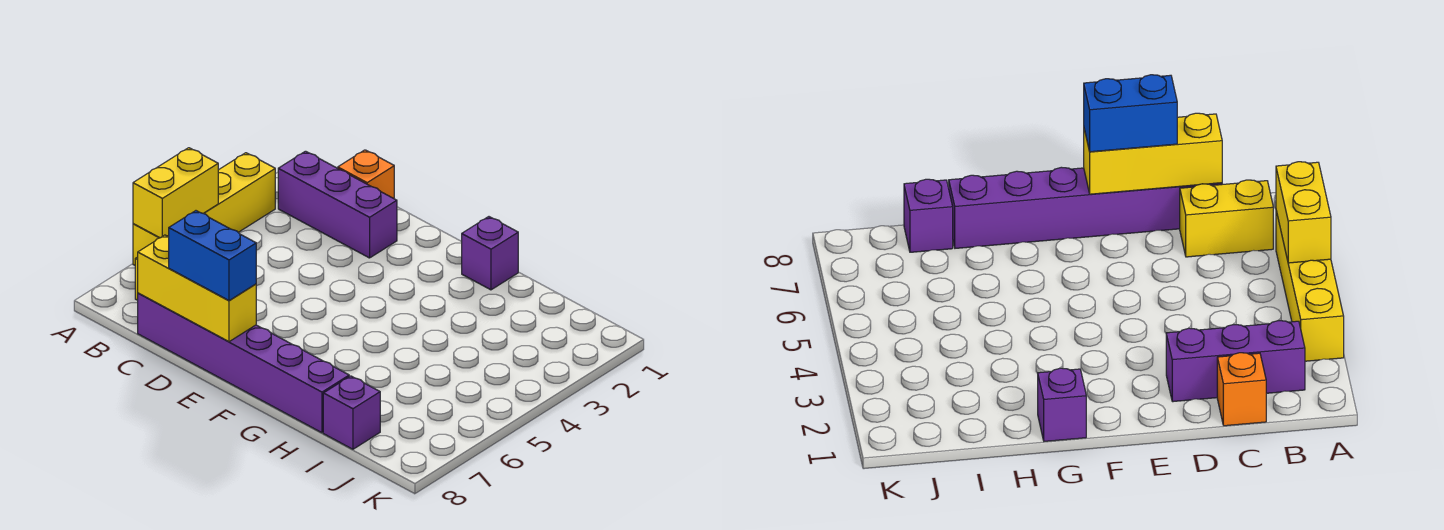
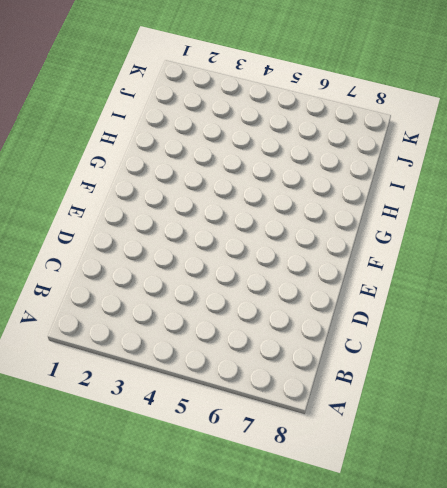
none -> yellow brick A3:A6 level 1
none -> purple brick B2:D2 level 1

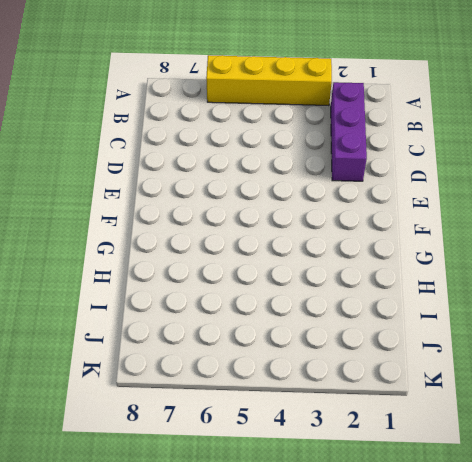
none -> yellow brick B7:C7 level 1
none -> orange brick C1 level 1

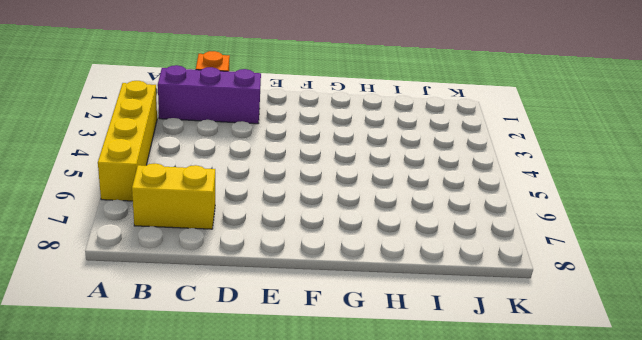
none -> purple brick C8:H8 level 1
none -> purple brick G1 level 1

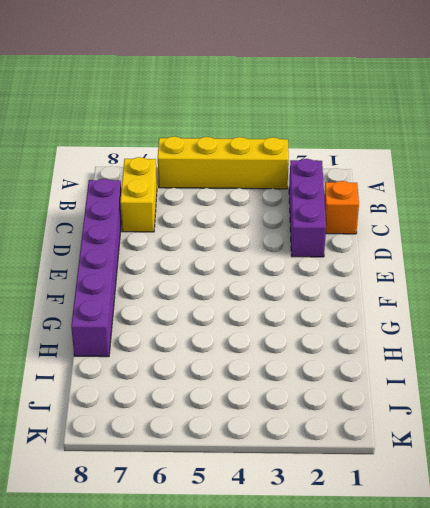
none -> purple brick G1 level 1
none -> purple brick I8 level 1

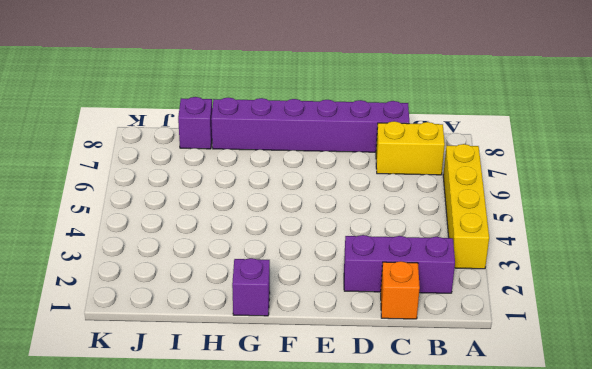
none -> yellow brick A5:A6 level 2
none -> yellow brick C8:E8 level 2

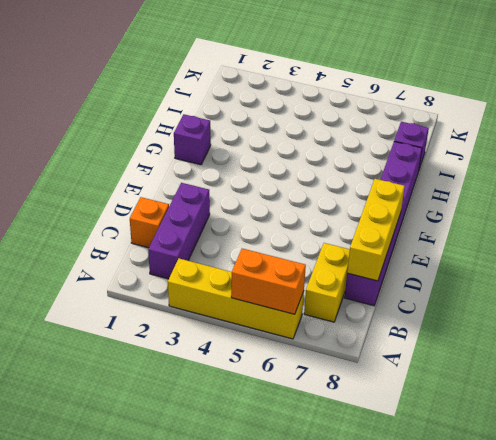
orange brick A5:A6 level 2 -> yellow brick A5:A6 level 2
none -> blue brick D8:E8 level 3

